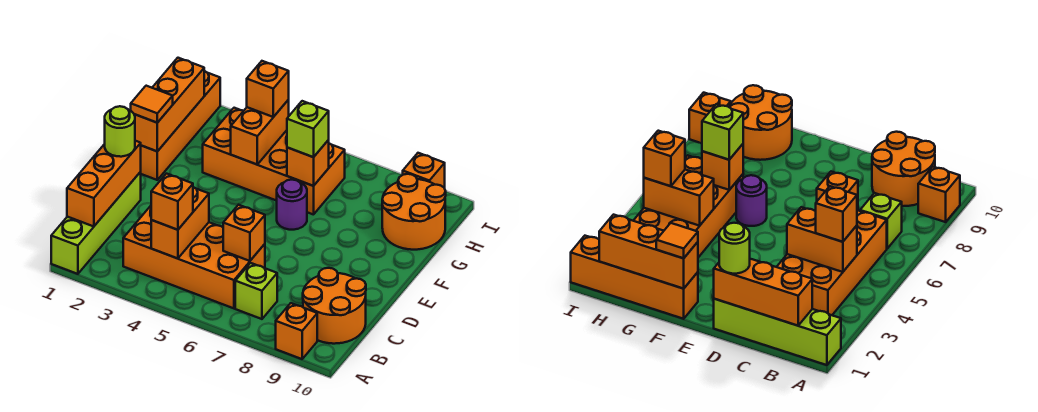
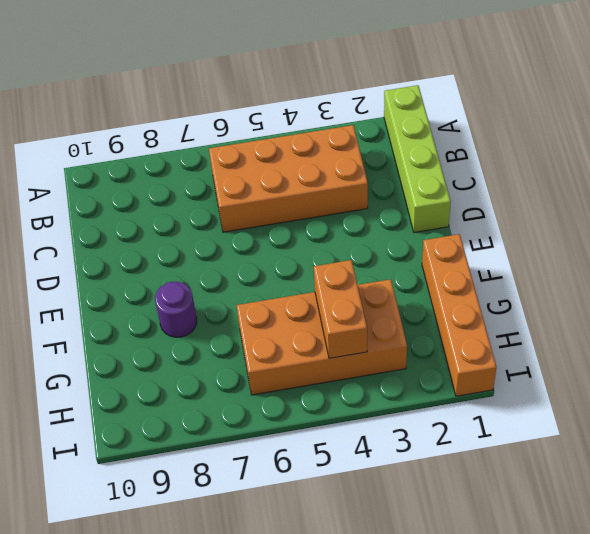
purple round brick F8 level 1 -> purple round brick F6 level 1
none -> orange brick A9 level 1
none -> lime brick B7 level 1
none -> orange round brick B9:C10 level 1

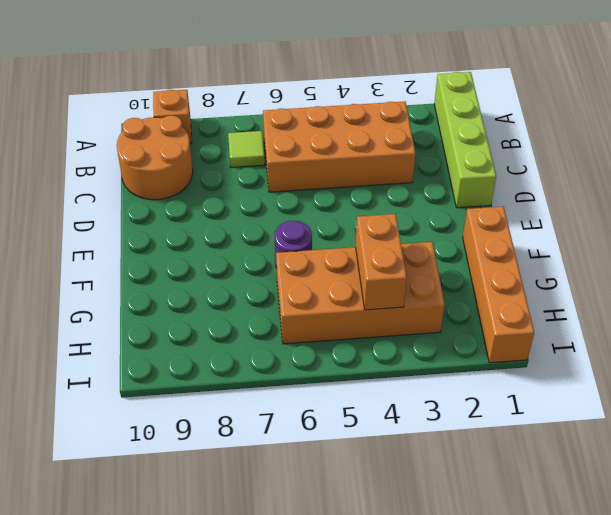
lime tile B7 level 1 -> lime brick B7 level 1
none -> orange round brick G9:H10 level 1
none -> orange brick I9 level 1
none -> orange brick B1:D1 level 2

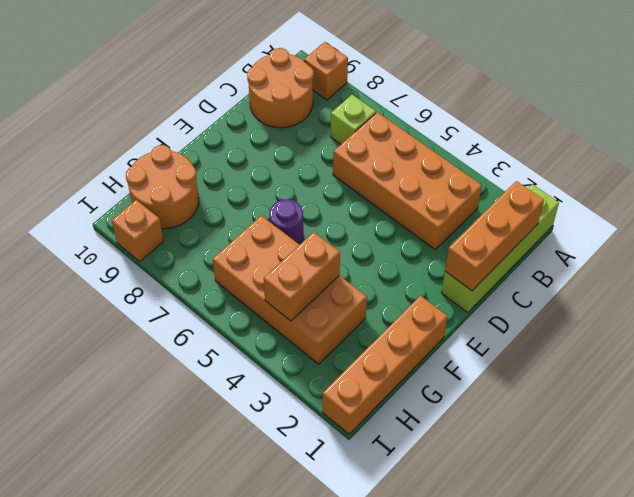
none -> orange brick B4:C4 level 2
none -> orange brick C6 level 2
none -> orange brick F1:H1 level 2

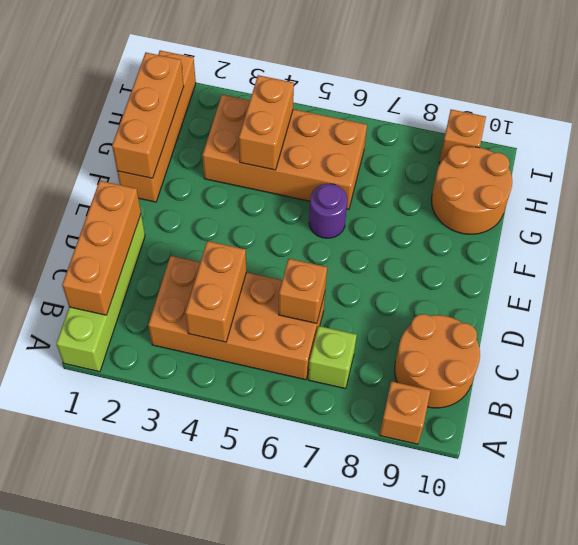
none -> orange brick G6 level 2
none -> orange brick B4 level 3
none -> lime round brick D1 level 3

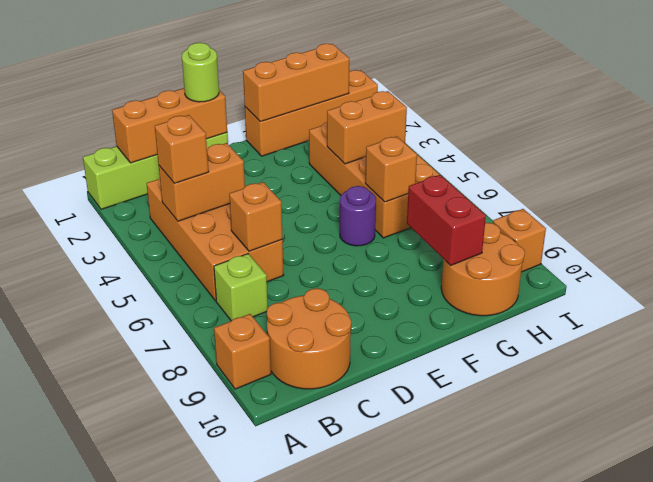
red brick G8:G9 level 2 -> none
none -> orange tile F1 level 3
none -> lime brick G6 level 3
none -> orange brick H4 level 3

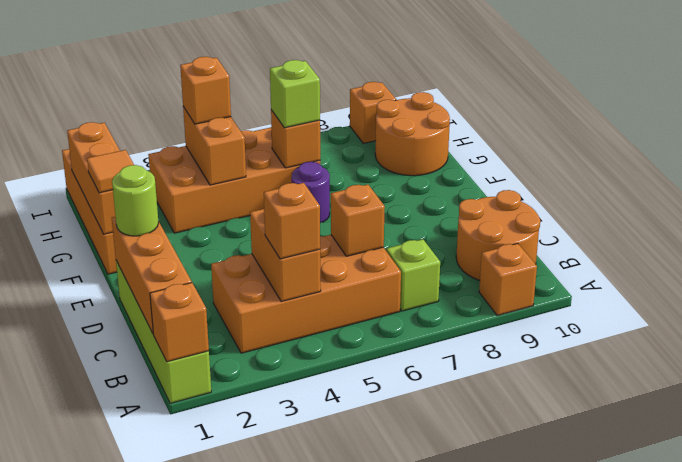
orange brick A1 level 2 -> none

